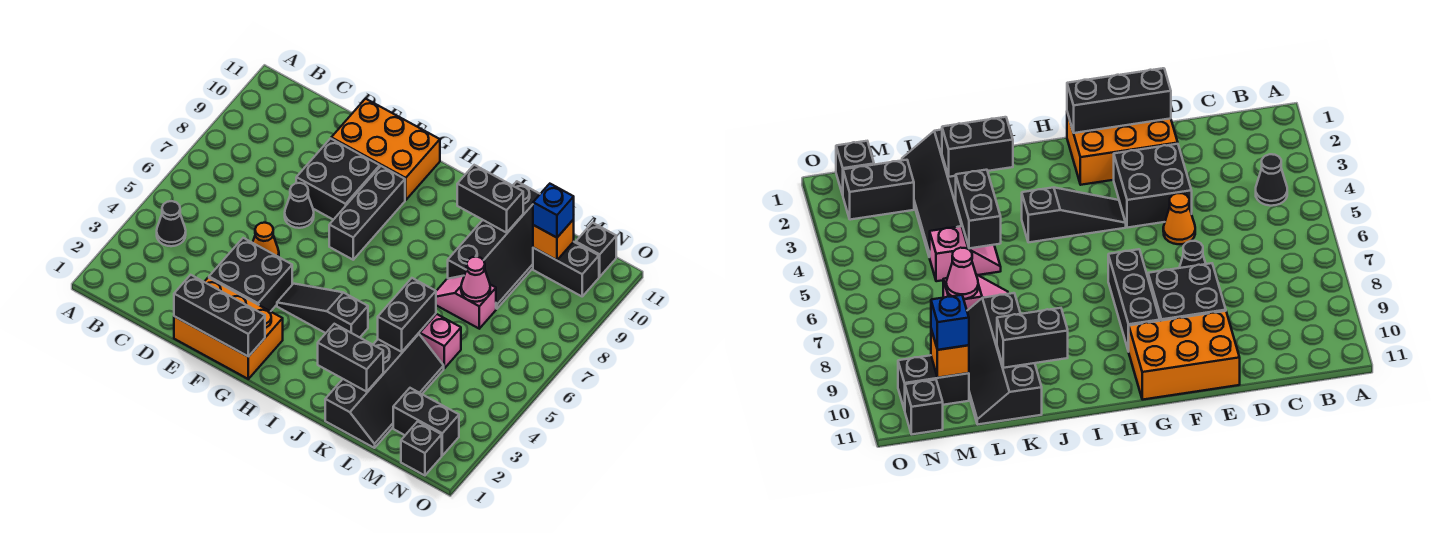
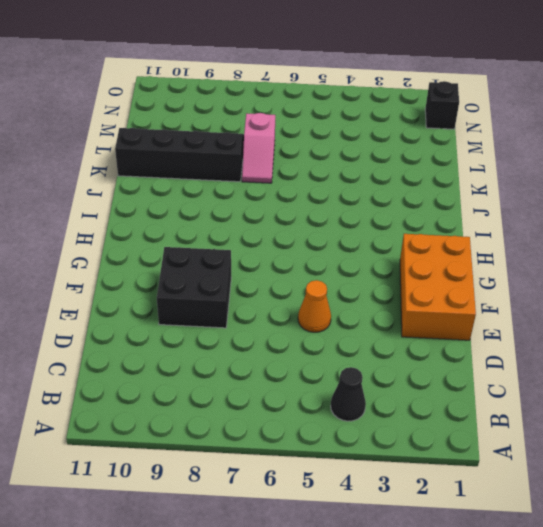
none -> black brick E3:F4 level 1
none -> black cone E7 level 1
none -> orange brick E10:G11 level 1

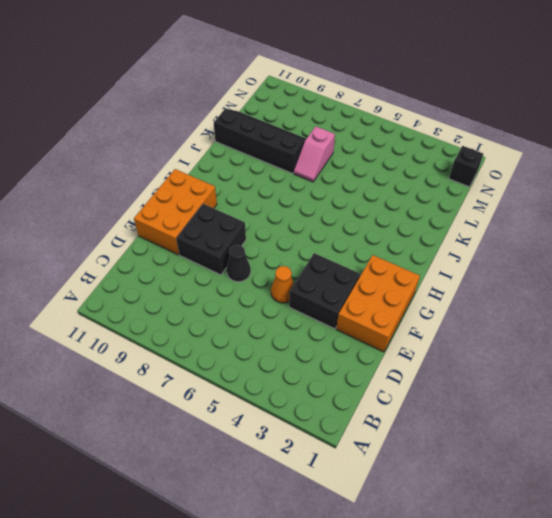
none -> black cone B4 level 1
none -> black slope G4:I4 level 1 top I
none -> black brick G7:G9 level 1

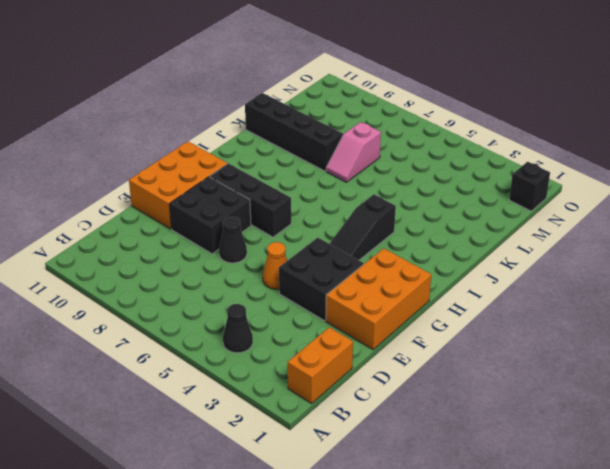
orange brick B1:C1 level 1 -> none
none -> black slope K1:L4 level 1 top K
none -> pink slope K5:L5 level 1 top L
none -> black brick M2:N2 level 1

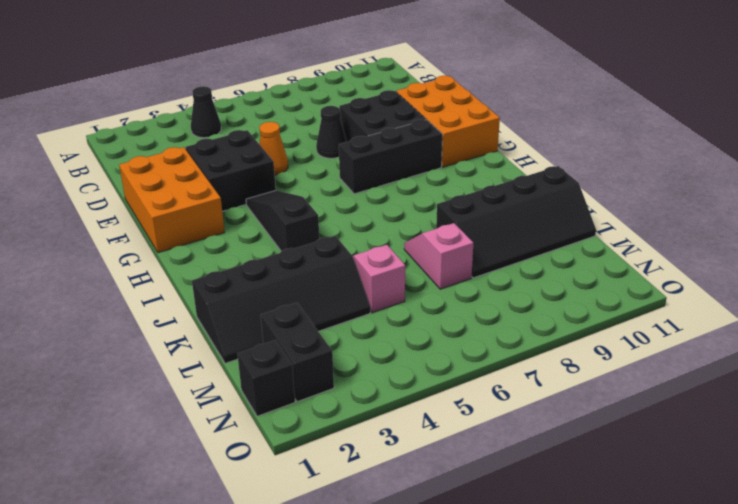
none -> black brick M10:N10 level 1
none -> black brick N11 level 1
none -> black brick E1:G1 level 2

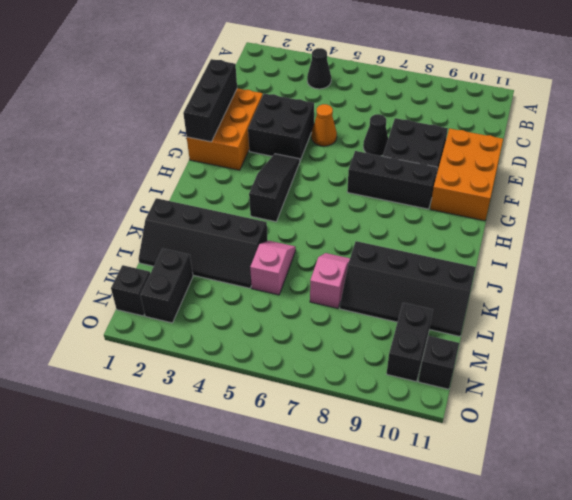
none -> black brick J2:K2 level 2
none -> black brick J10:K10 level 2
none -> black brick K4:K5 level 2

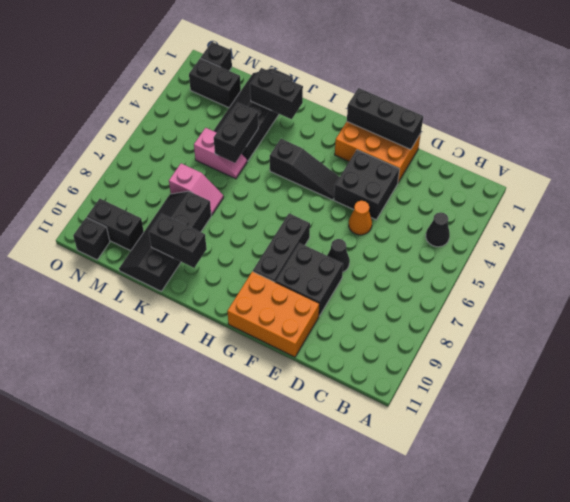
none -> pink cone L7 level 2
none -> orange brick M10 level 2
none -> blue brick M10 level 3

